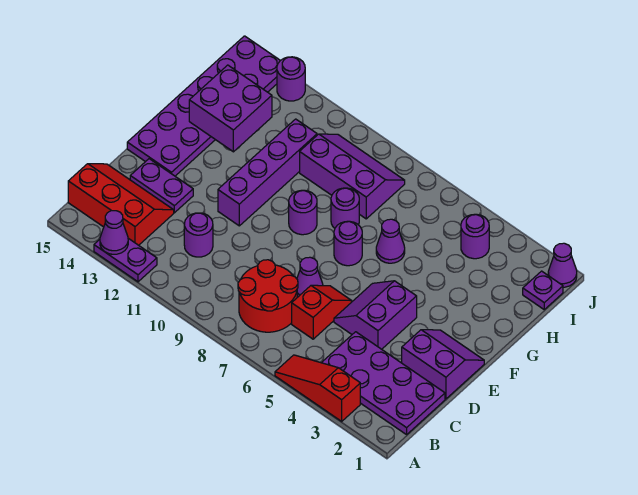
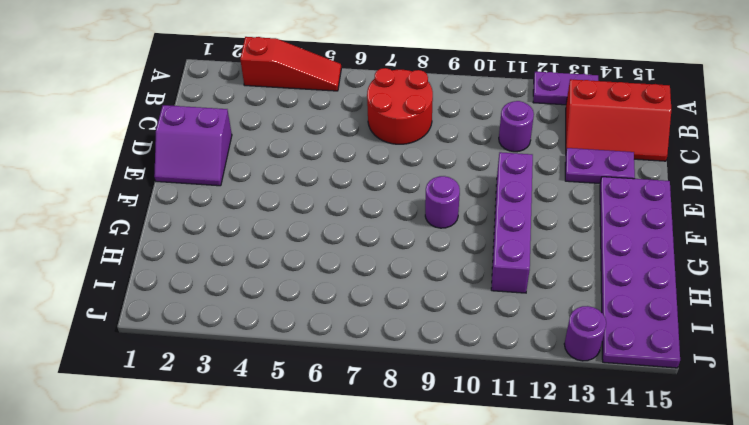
none -> purple plate B1:C4 level 1
none -> red slope C6:D6 level 1 top C
none -> purple slope D4:E5 level 1 top 4

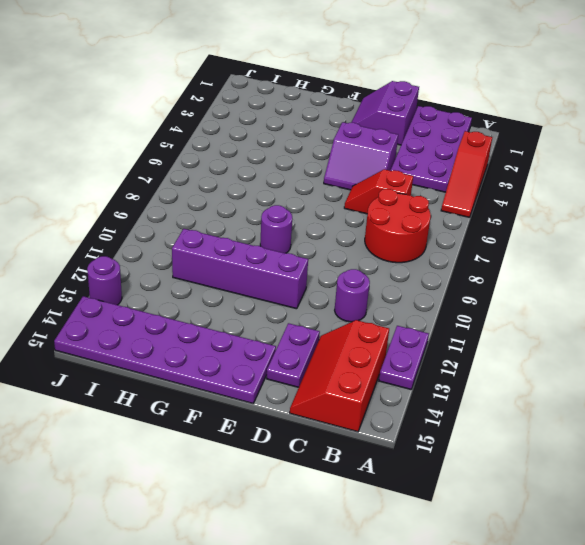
none -> purple cone D7 level 1
none -> purple round brick F7 level 1
none -> purple cone G6 level 1

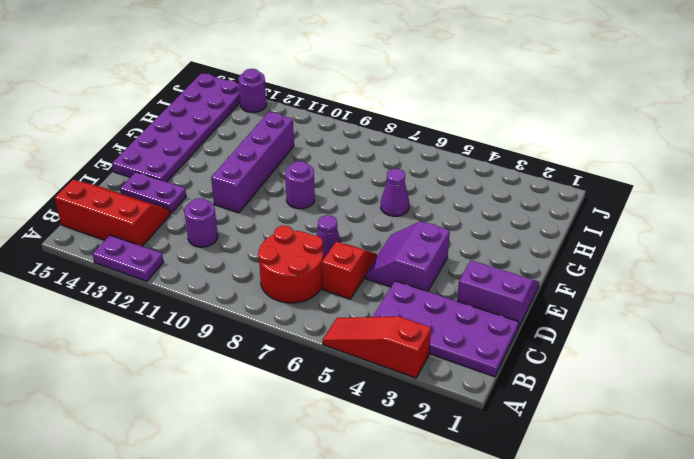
none -> purple round brick F7 level 1
none -> purple round brick G8 level 1
none -> purple slope H8:I10 level 1 top H

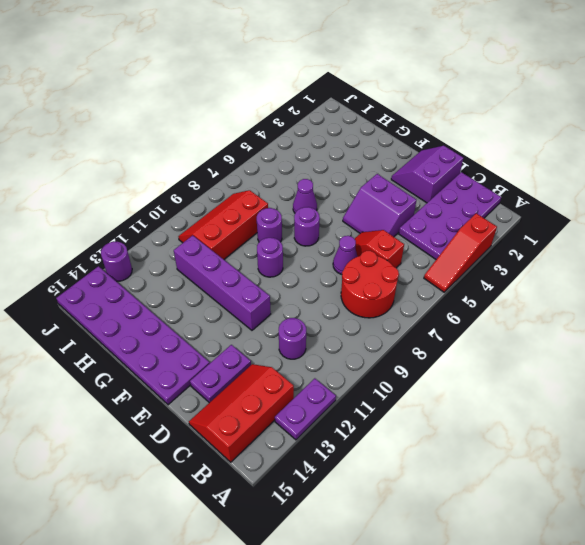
red slope H8:I10 level 1 top H -> purple slope H8:I10 level 1 top H
none -> purple plate I1 level 1
none -> purple round brick I4 level 1
none -> purple cone J1 level 1

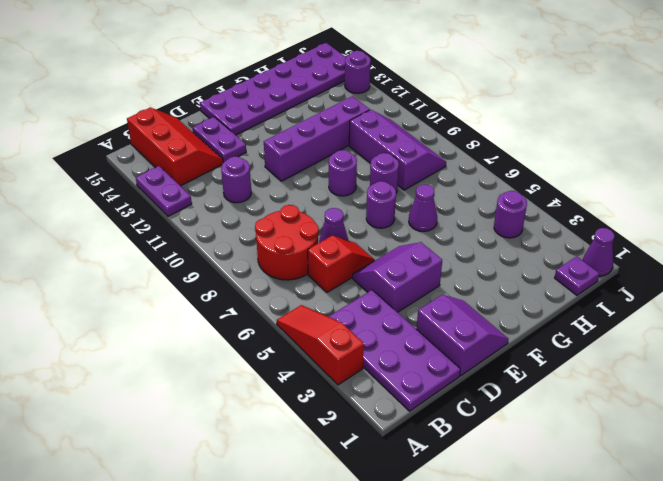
none -> purple cone A13 level 2
none -> purple brick G13:H14 level 2

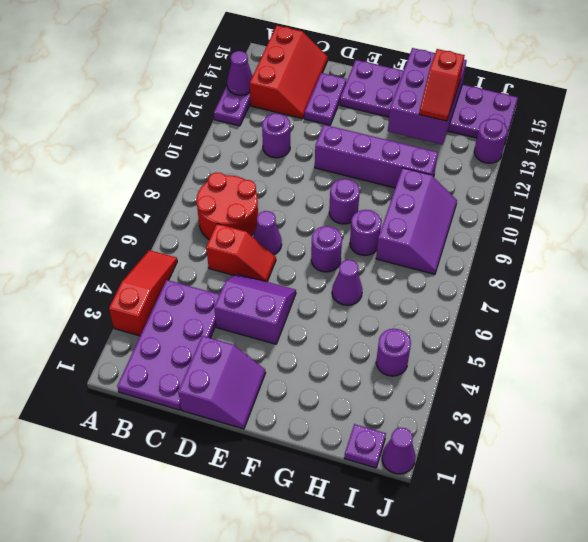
purple brick G13:H15 level 2 -> purple brick G13:H14 level 2
red slope H13:H14 level 3 top 14 -> none

